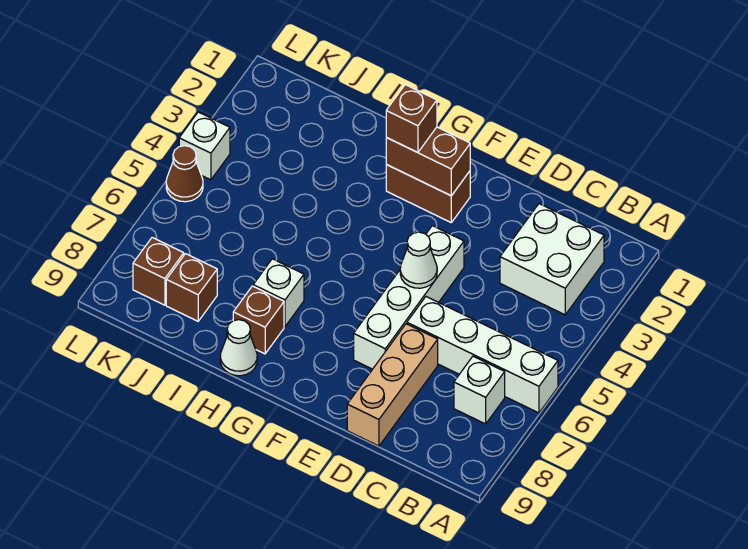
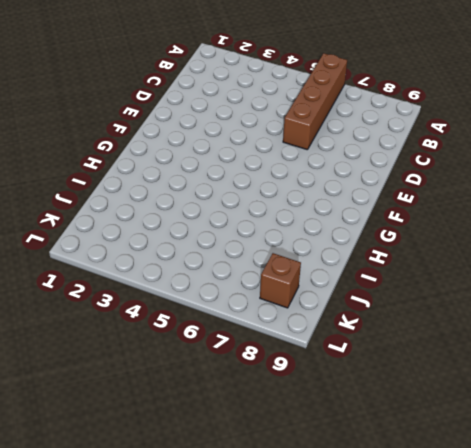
brown brick A6:D6 level 1 -> white brick A6:D6 level 1
none -> white brick B2:C3 level 1
none -> white brick B7 level 1
none -> tan brick D7:D9 level 1

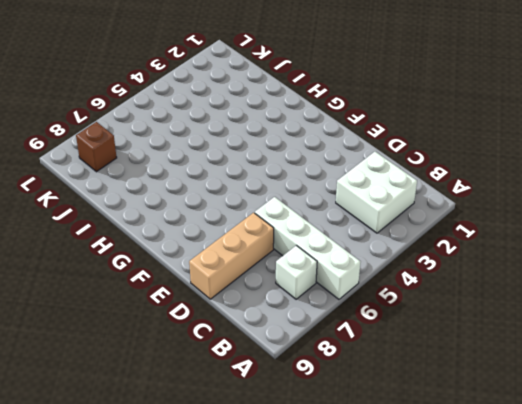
none -> white brick E4:E7 level 1
none -> brown brick F2:G2 level 1
none -> white brick H7 level 1

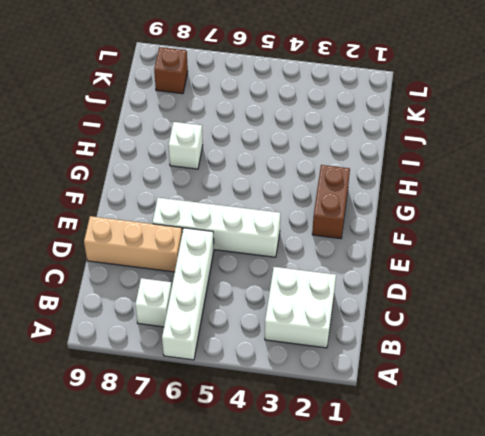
none -> brown brick H8 level 1
none -> white cone H9 level 1
none -> brown brick J8 level 1

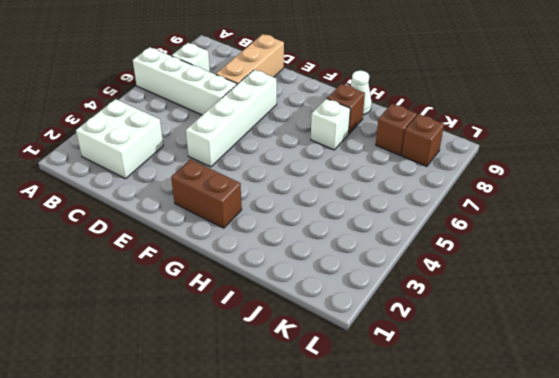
none -> white brick L4 level 1
none -> brown cone L5 level 1
none -> white cone E5 level 2

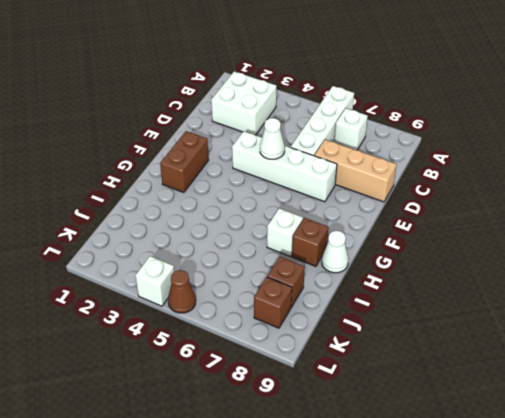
none -> brown brick F2:G2 level 2
none -> brown brick G2 level 3

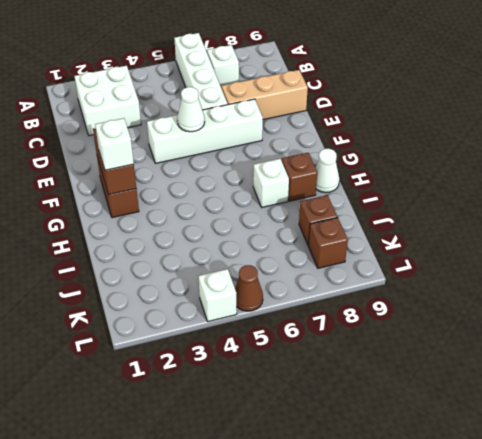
white brick G2 level 3 -> brown brick G2 level 3

